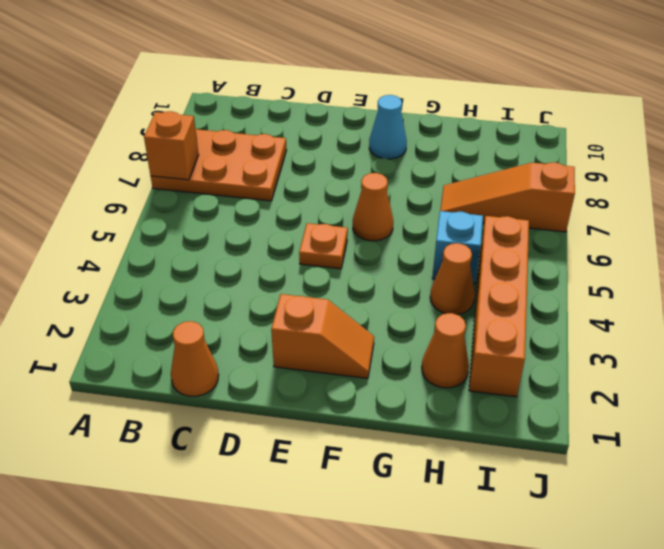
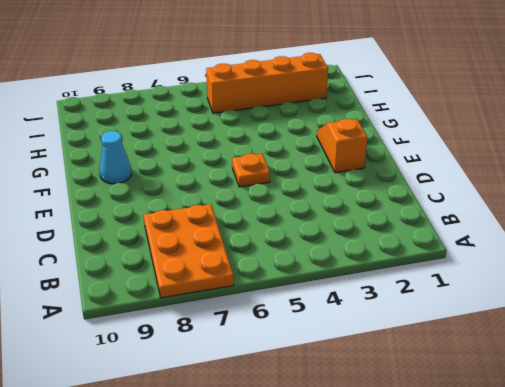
none -> orange cone C1 level 1
none -> orange cone F6 level 1
none -> orange cone H2 level 1

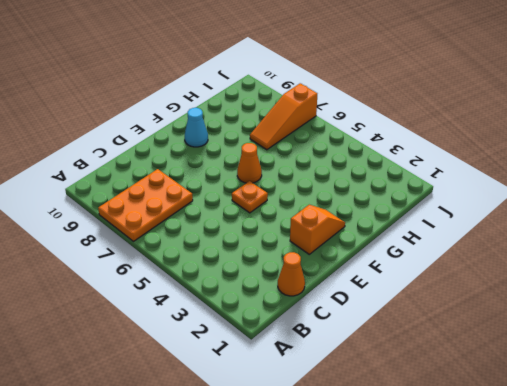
none -> orange cone H2 level 1
none -> orange cone H4 level 1
none -> cyan brick H5 level 1

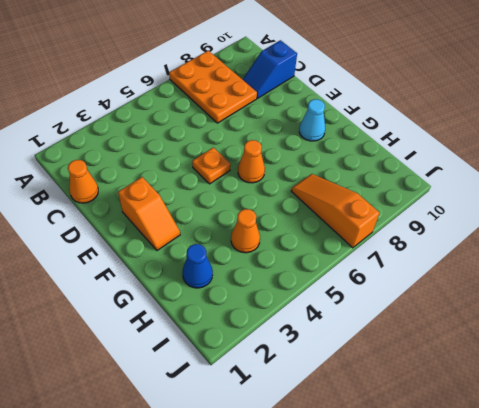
blue slope C9:C10 level 1 top 10 -> none
blue cone H2 level 1 -> orange cone H2 level 1
none -> cyan brick H5 level 1
none -> orange brick I2:I5 level 1
none -> orange brick A7 level 2

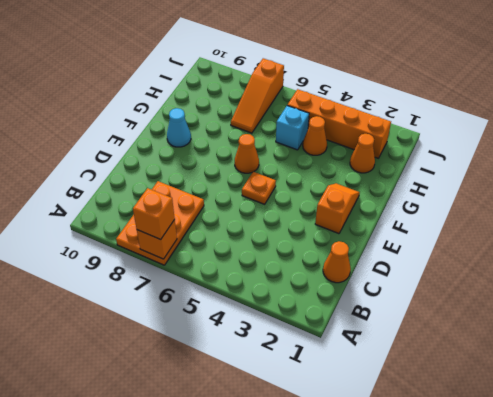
orange brick A7 level 3 -> none

